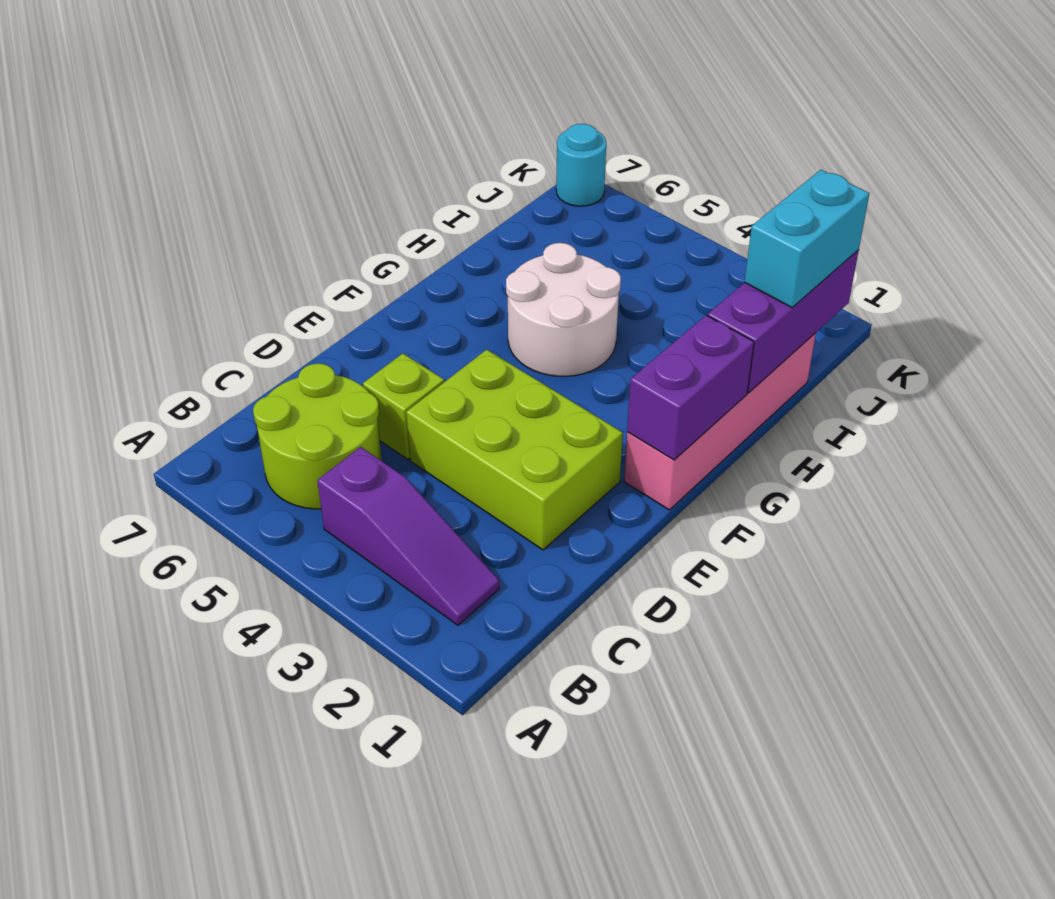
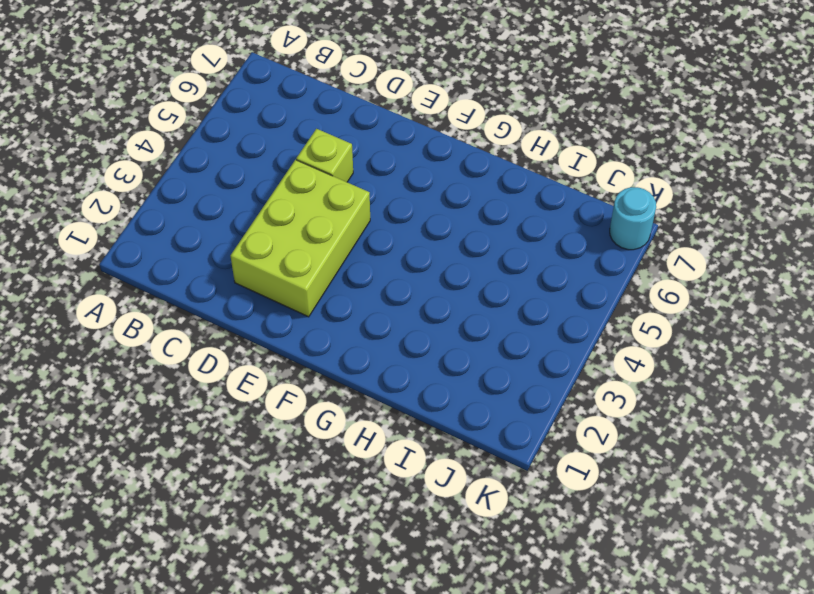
none -> purple slope B2:B4 level 1 top 4
none -> lime round brick B5:C6 level 1

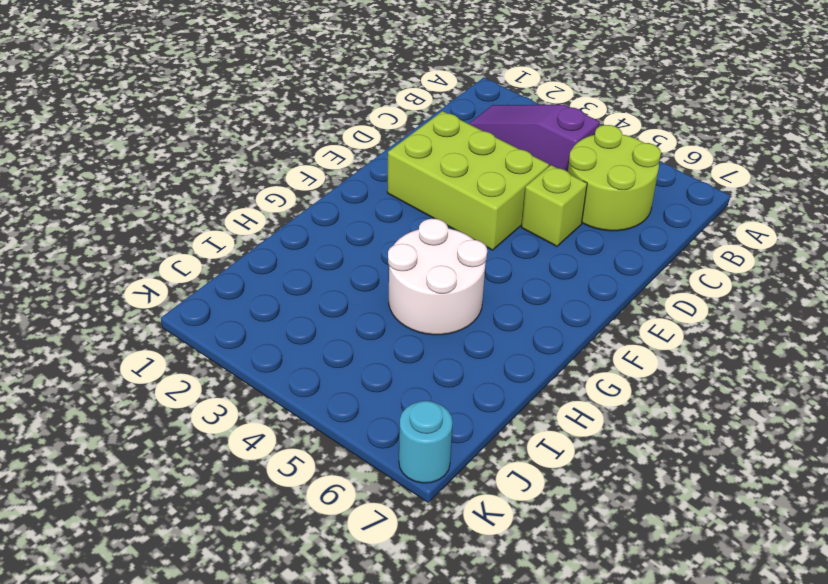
none -> pink brick F1:I1 level 1
none -> purple brick F1:G1 level 2

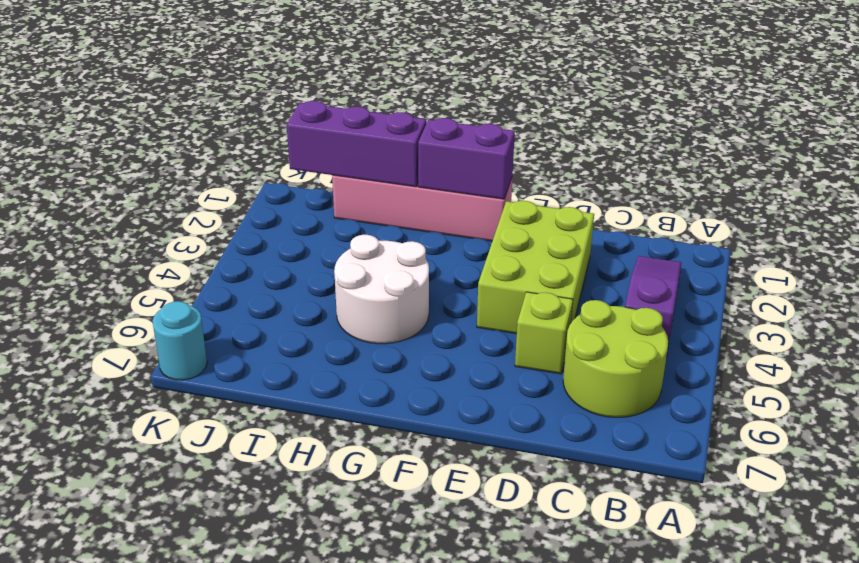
none -> cyan brick I1:J1 level 3

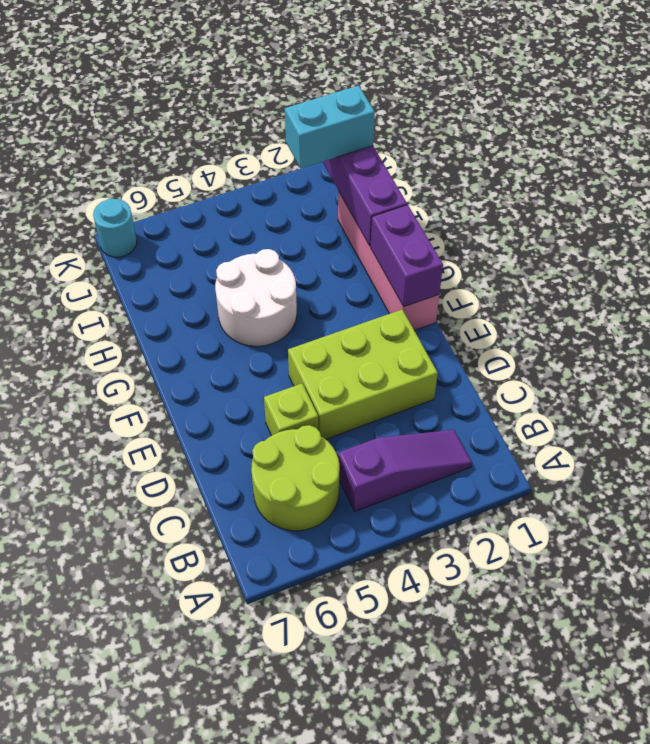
cyan brick J1:J2 level 3 -> cyan brick I1:J1 level 3

